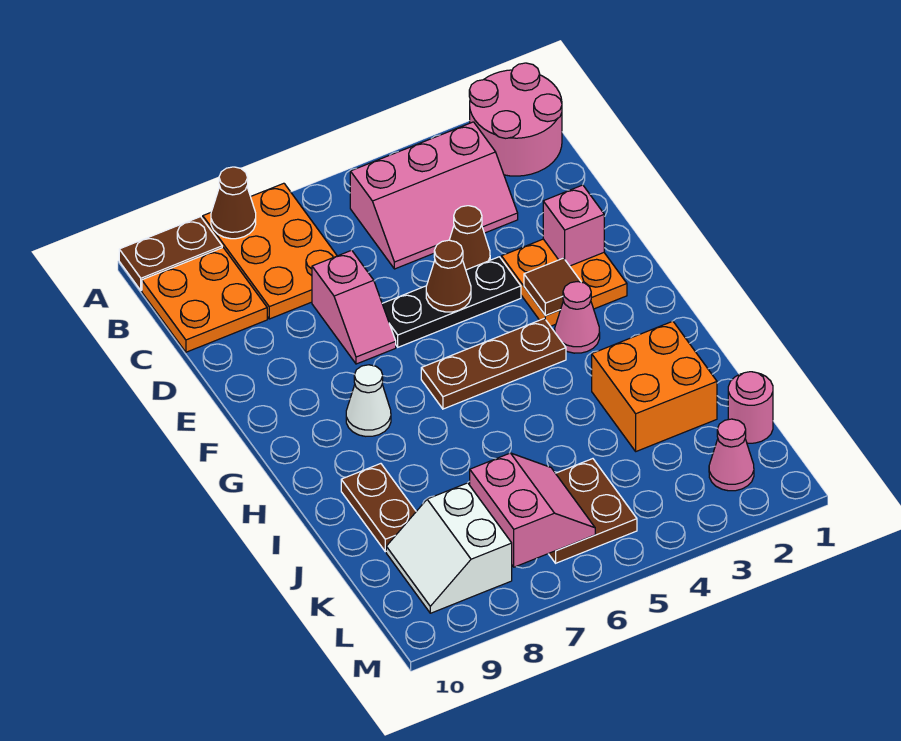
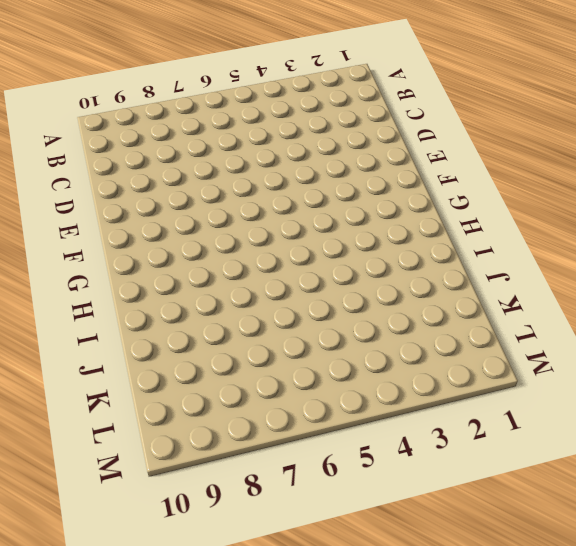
none -> pink round brick A1:B2 level 1
none -> orange plate A7:C8 level 1
none -> brown plate A9:A10 level 1

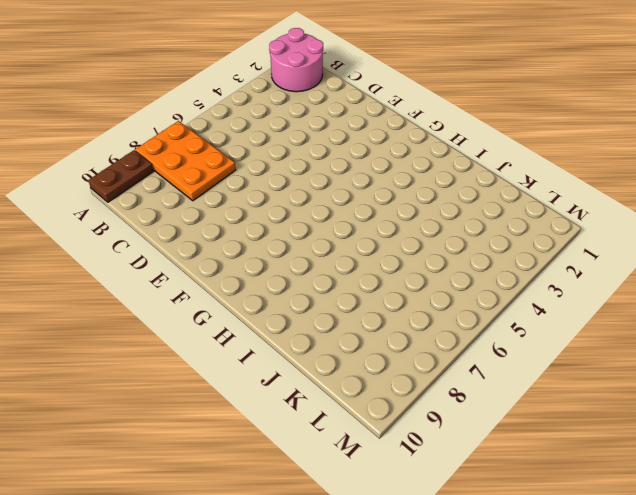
none -> pink slope B3:C5 level 1 top B
none -> orange plate B9:C10 level 1
none -> brown cone D4 level 1

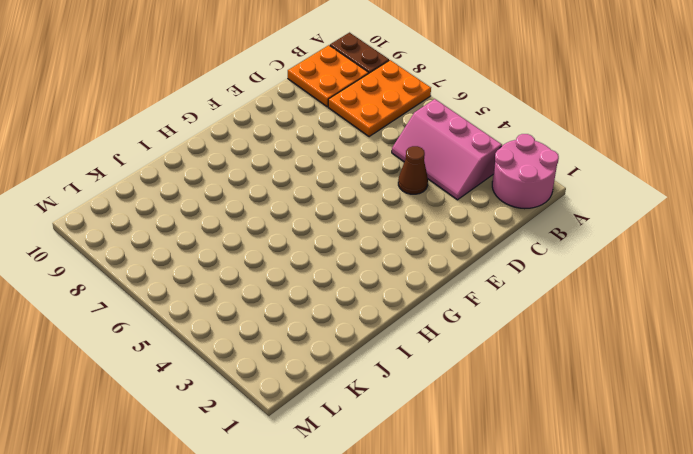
none -> pink slope D7:E7 level 1 top D
none -> orange plate E2:F3 level 1
none -> black plate E4:E6 level 1

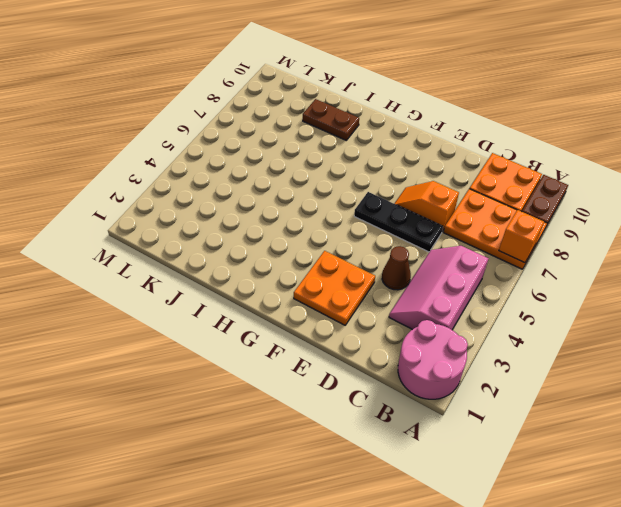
orange brick A7 level 2 -> none
black plate D6:F6 level 1 -> black plate E4:E6 level 1
orange slope D7:E7 level 1 top D -> pink slope D7:E7 level 1 top D
none -> pink cone G3 level 1
none -> brown plate G4:G6 level 1
none -> white cone G8 level 1

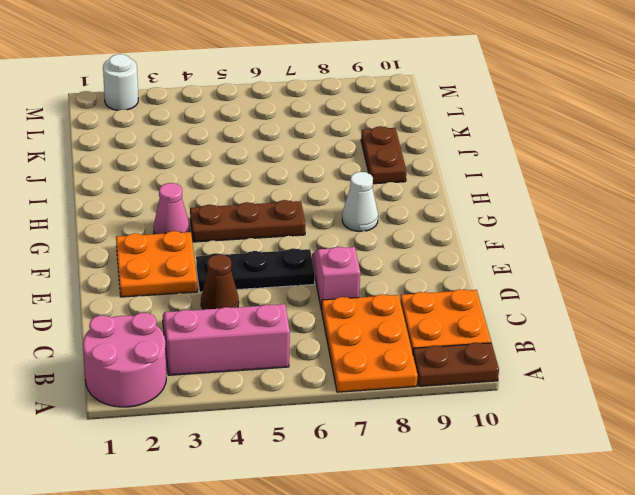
white round brick M2 level 1 -> none
none -> orange brick I2:J3 level 1
none -> pink round brick K1 level 1
none -> brown plate K5:L6 level 1

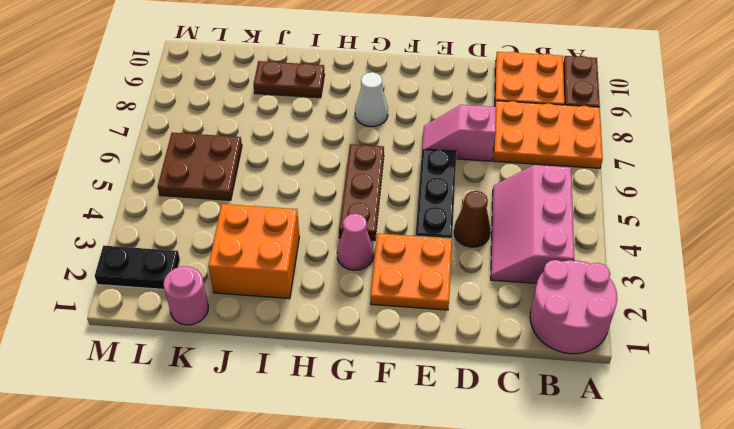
black plate L2:M2 level 1 -> pink cone L2 level 1
none -> white slope K8:L9 level 1 top 8
none -> brown cone A8 level 2
none -> pink brick E2 level 2

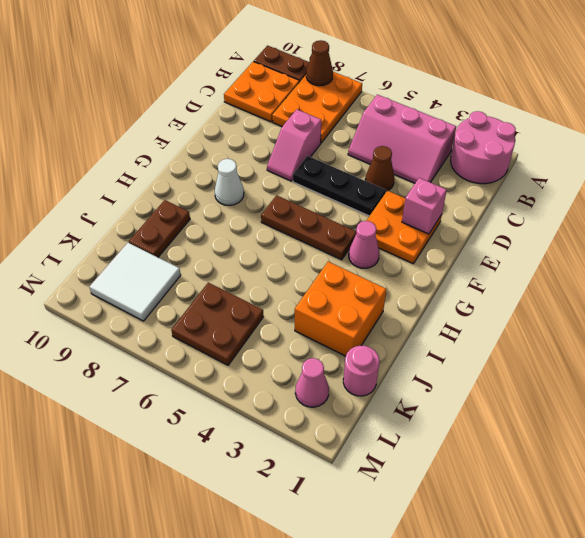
white tile K8:L9 level 1 -> white slope K8:L9 level 1 top 8
none -> brown cone E5 level 2
none -> brown tile F3 level 2
none -> pink slope K6:L7 level 2 top 7

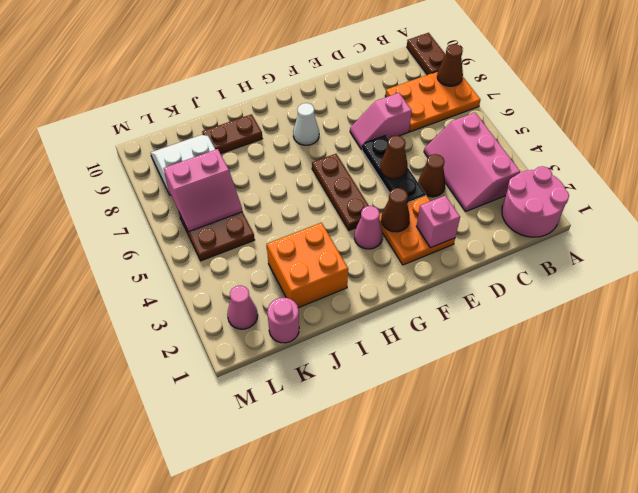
brown cone F3 level 2 -> brown tile F3 level 2
none -> orange plate B9:C10 level 1

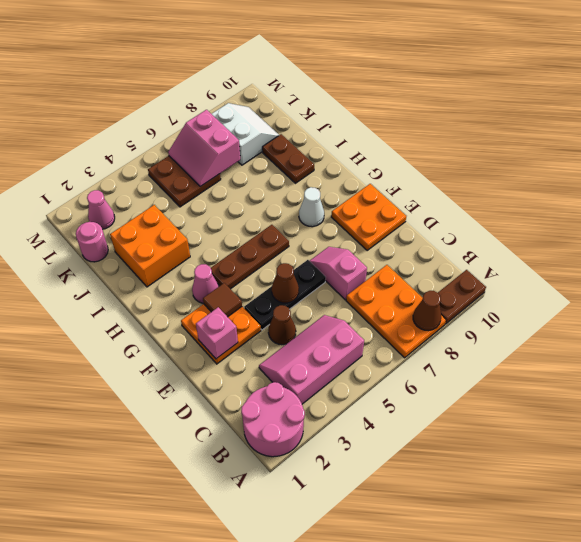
orange plate E9:F10 level 1 -> orange plate B9:C10 level 1

